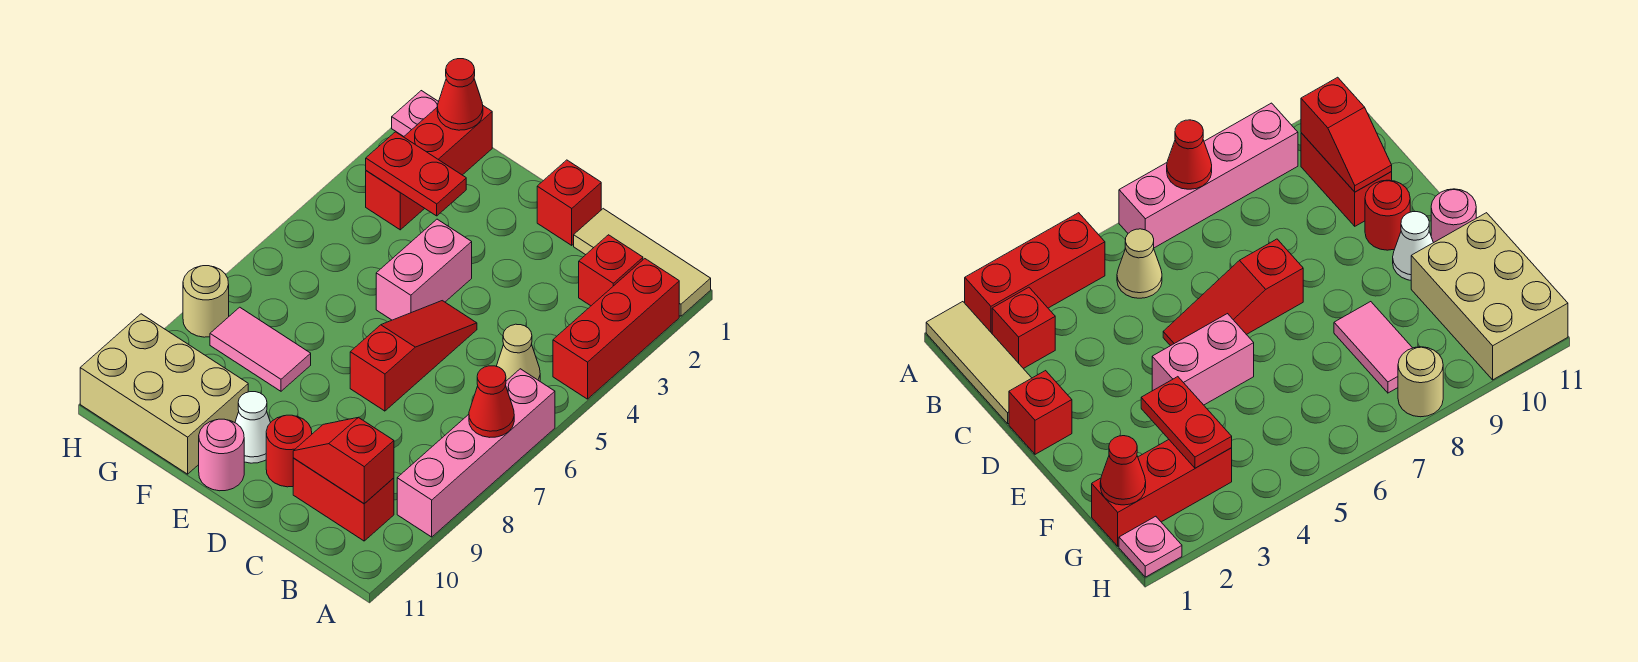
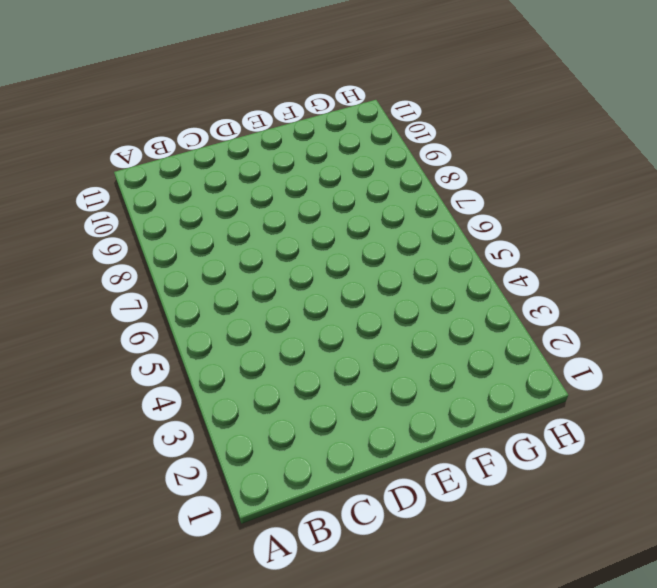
none -> tan tile A1:C1 level 1
none -> red brick A2:A4 level 1
none -> pink brick A6:A9 level 1

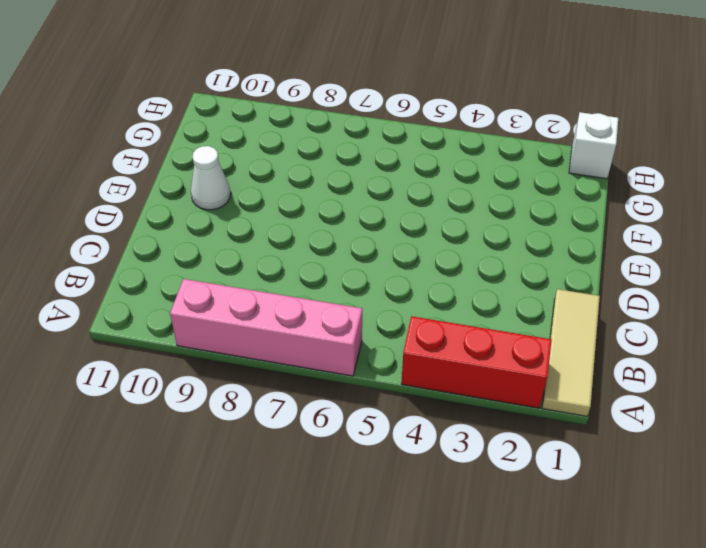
white brick H1 level 1 -> pink plate H1 level 1
none -> red brick B2 level 1
none -> tan cone B5 level 1
none -> red brick B10:C10 level 1

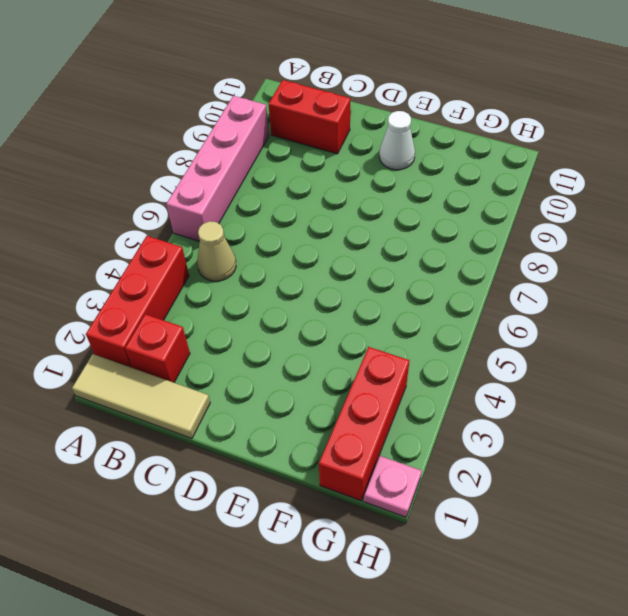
none -> red brick D1 level 1
none -> red slope D5:D7 level 1 top 7
none -> red round brick D10 level 1

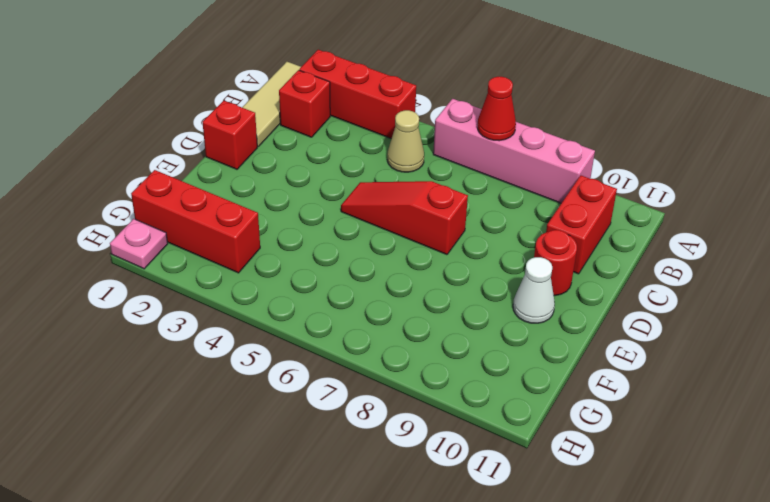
none -> pink brick E4:E5 level 1
none -> pink round brick E11 level 1
none -> pink tile F8:G8 level 1

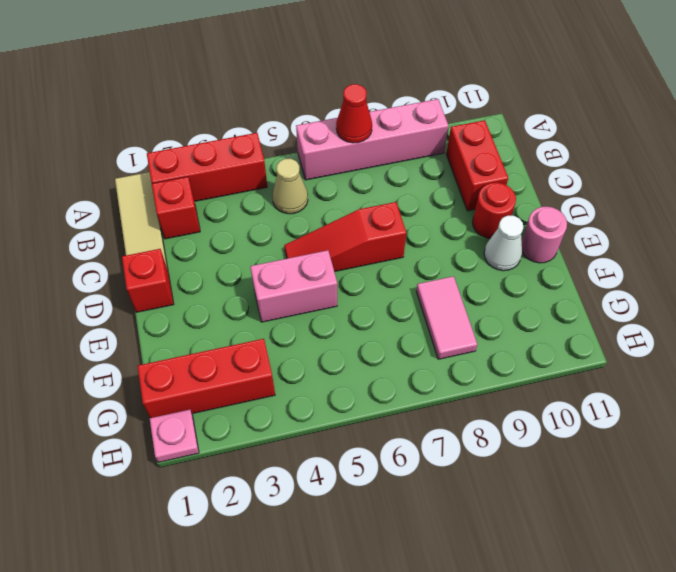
none -> tan brick F10:H11 level 1
none -> tan round brick H8 level 1
none -> red slope B10:C10 level 2 top B

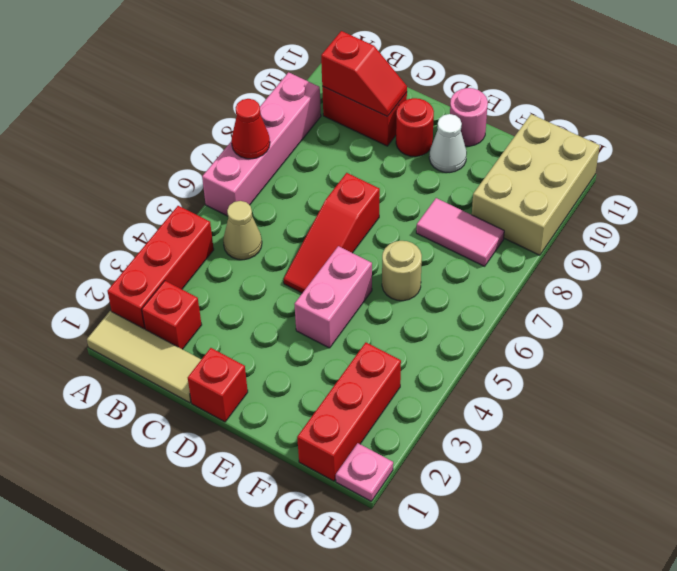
tan round brick F6 level 1 -> tan round brick H8 level 1
tan brick G9:H11 level 1 -> tan brick F10:H11 level 1
none -> red plate F3:G3 level 2
none -> red cone G1 level 2

